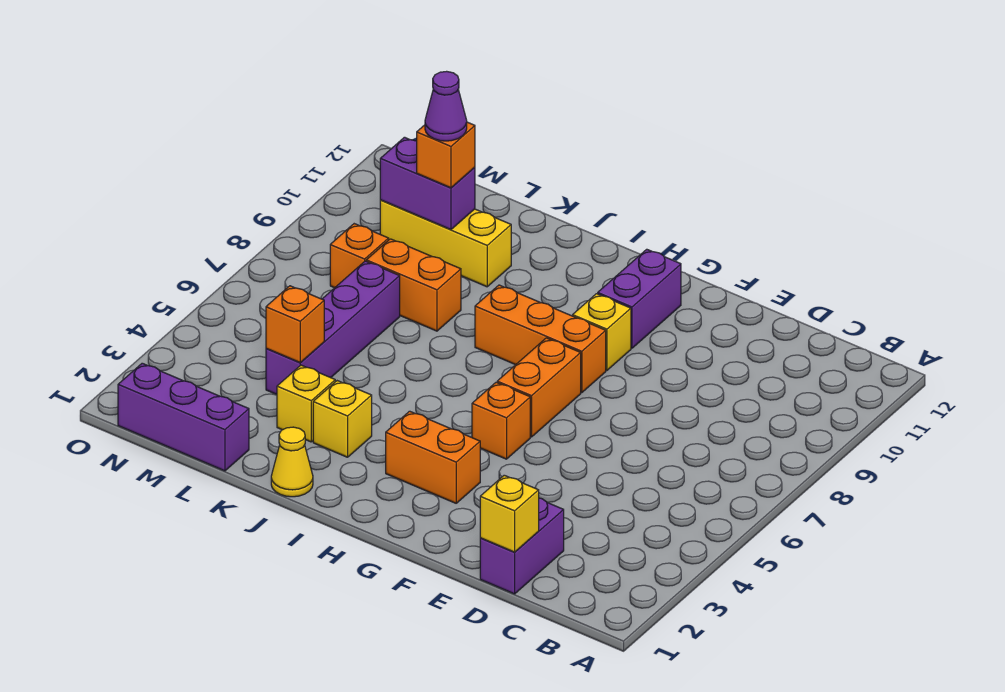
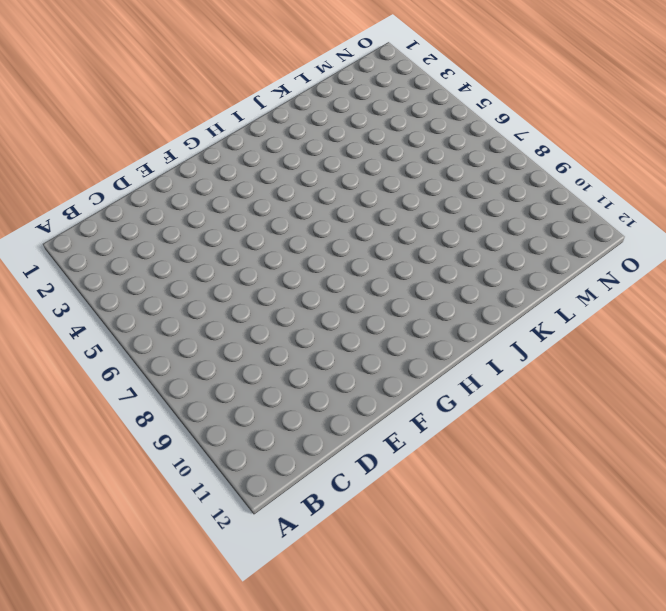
none -> purple brick D1:D2 level 1
none -> orange brick G3:H3 level 1
none -> orange brick G5 level 1

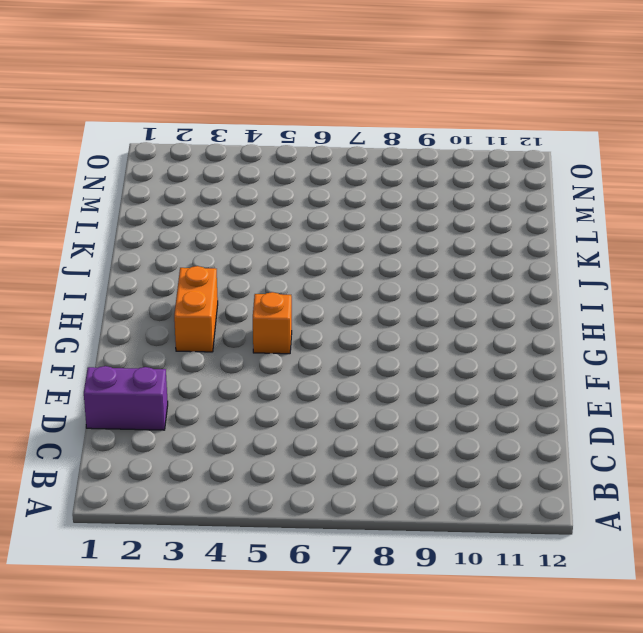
none -> orange brick G6:G7 level 1
none -> orange brick G8:I8 level 1
none -> yellow brick G9 level 1

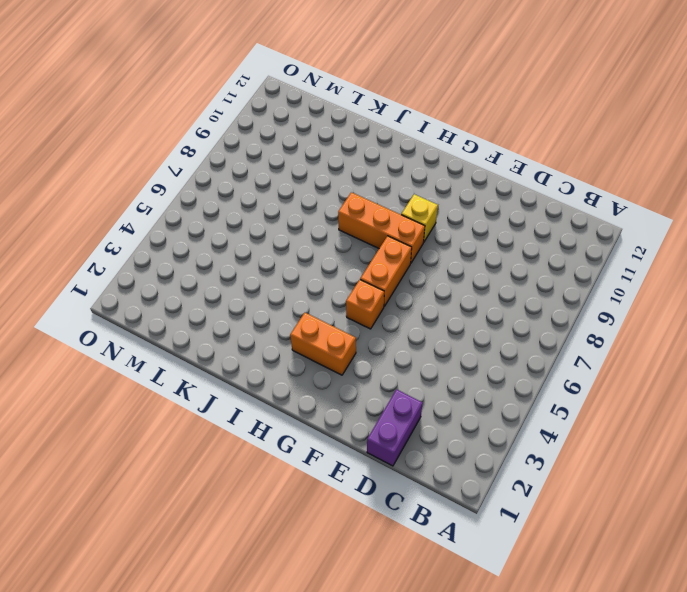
none -> purple brick G10:G11 level 1
none -> yellow cone J1 level 1
none -> yellow brick J3 level 1

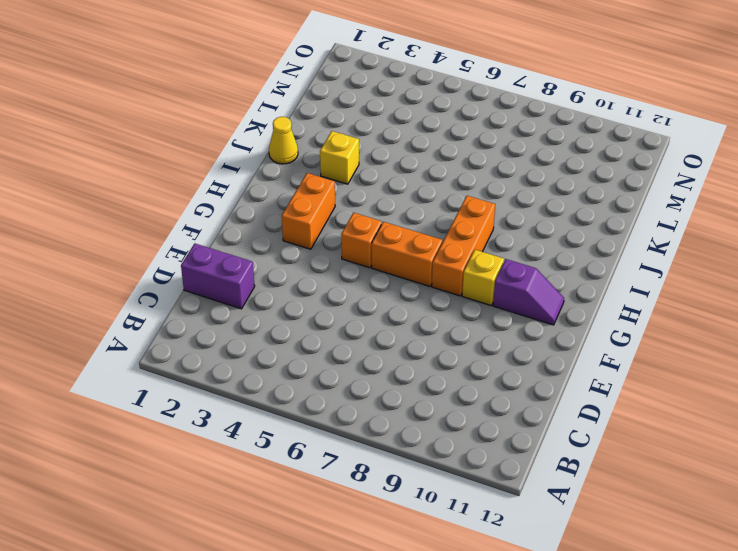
purple slope G10:G11 level 1 top 10 -> purple brick G10:G11 level 1
none -> yellow brick K3 level 1
none -> orange brick K8:L8 level 1
none -> yellow brick K10:M10 level 1

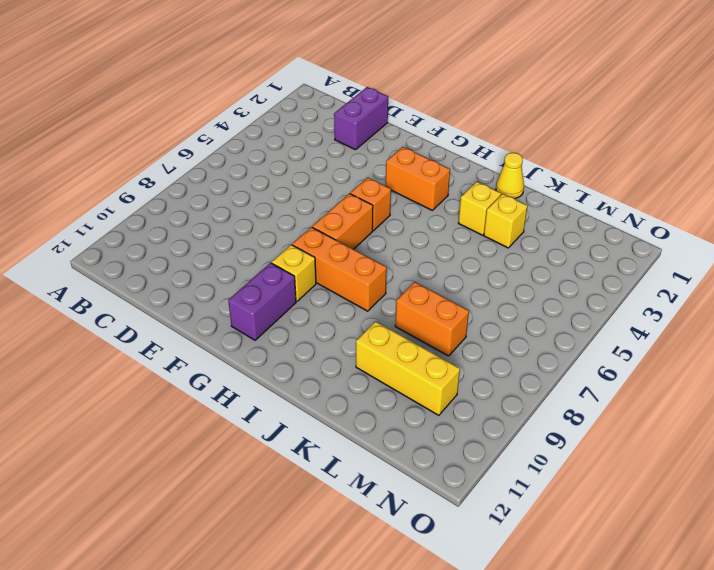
none -> purple brick L1:N1 level 1
none -> purple brick L4:L7 level 1
none -> orange brick M8 level 1

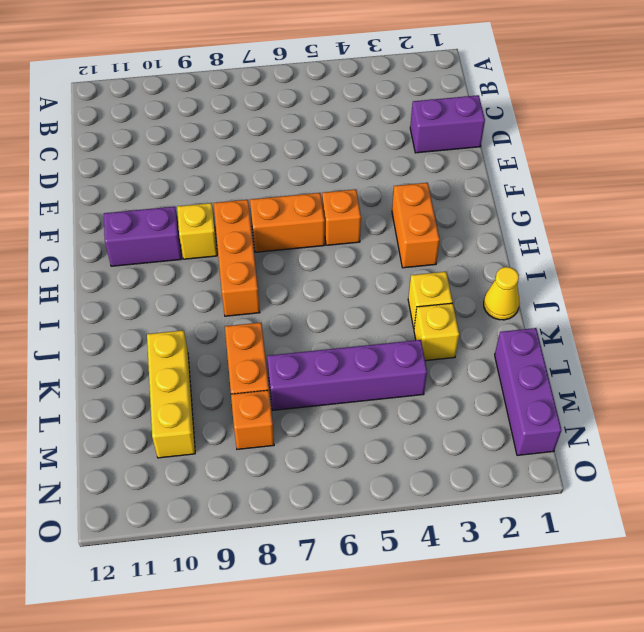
none -> yellow brick D1 level 2
none -> orange brick L4 level 2
none -> purple brick L10:M10 level 2

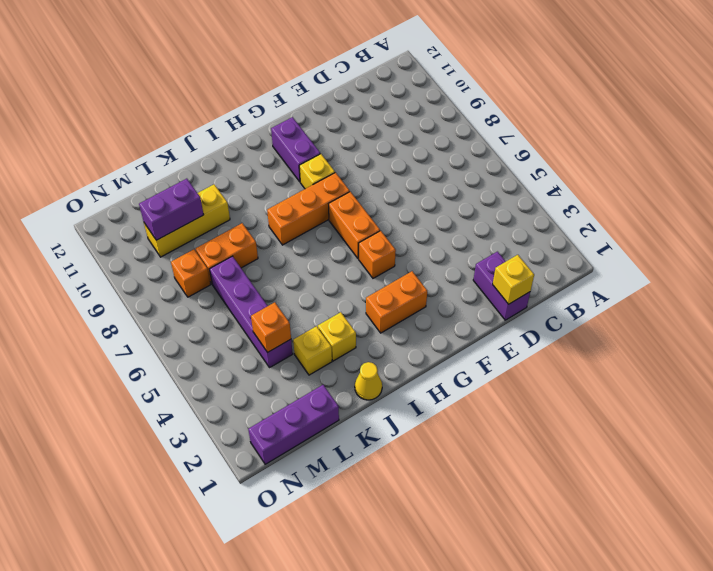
none -> orange brick L10 level 3
none -> purple cone L10 level 4

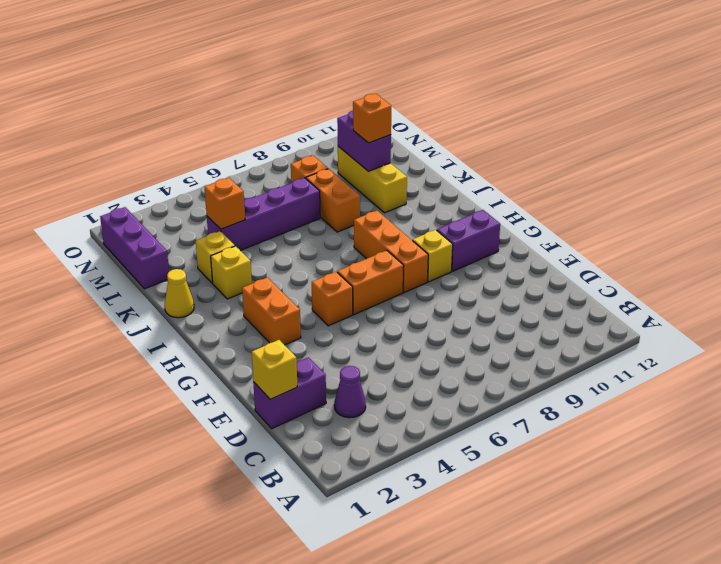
purple cone C3 level 1 -> purple cone L10 level 4

